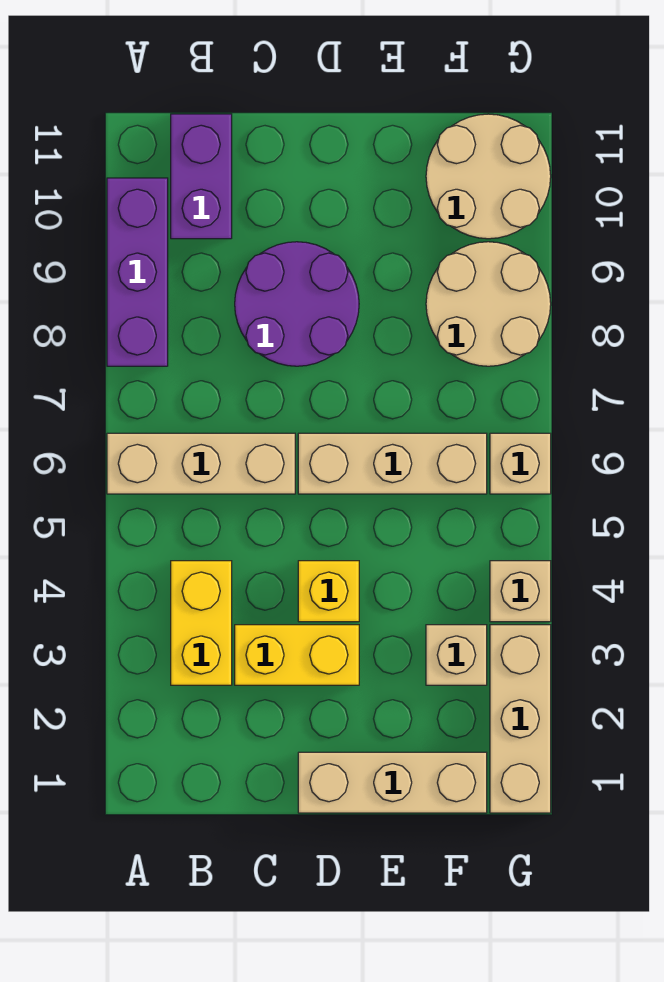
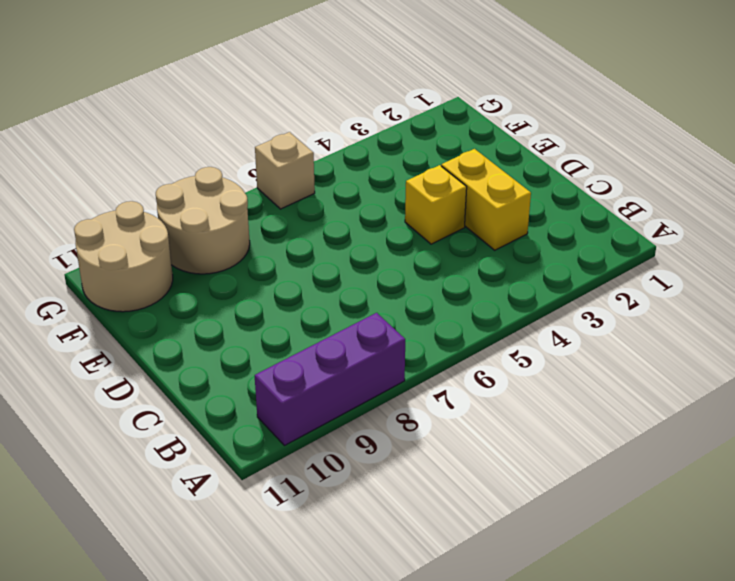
none -> tan brick A6:C6 level 1
none -> yellow brick B3:B4 level 1
none -> purple brick B10:B11 level 1

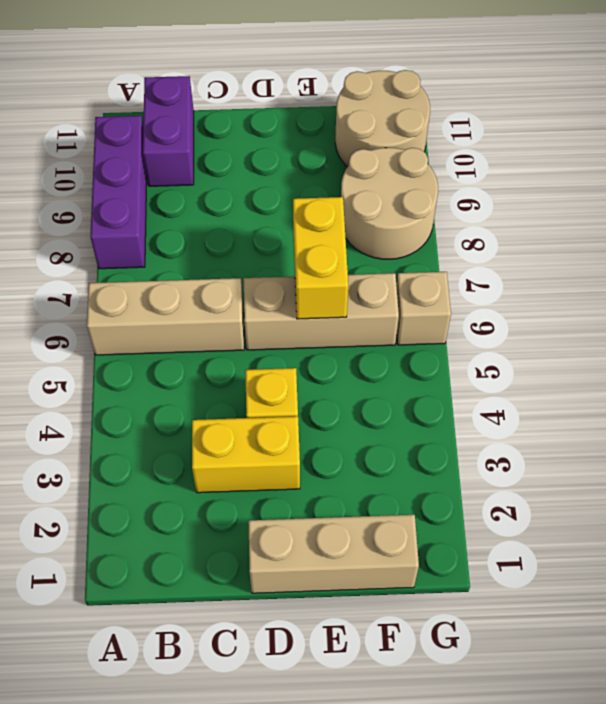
yellow brick E6:E7 level 2 -> yellow brick B3:B4 level 1
none -> purple round brick C8:D9 level 1
none -> tan brick F3 level 1
none -> tan brick G1:G3 level 1

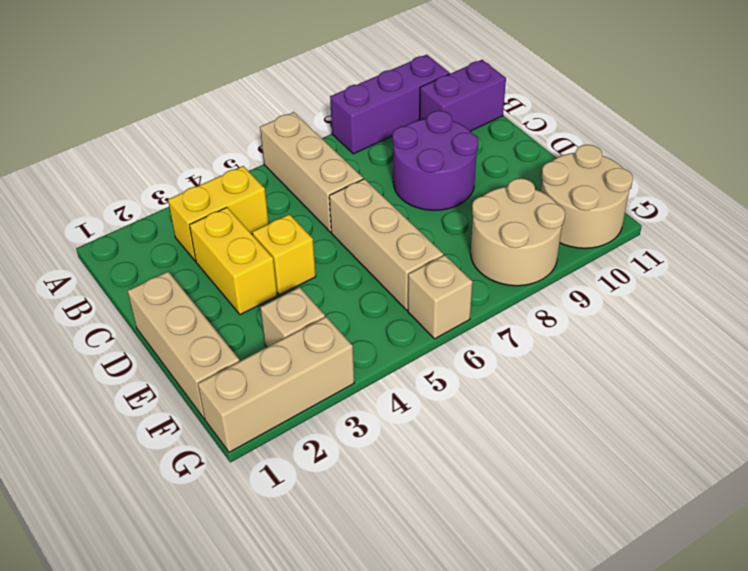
none -> tan brick G4 level 1

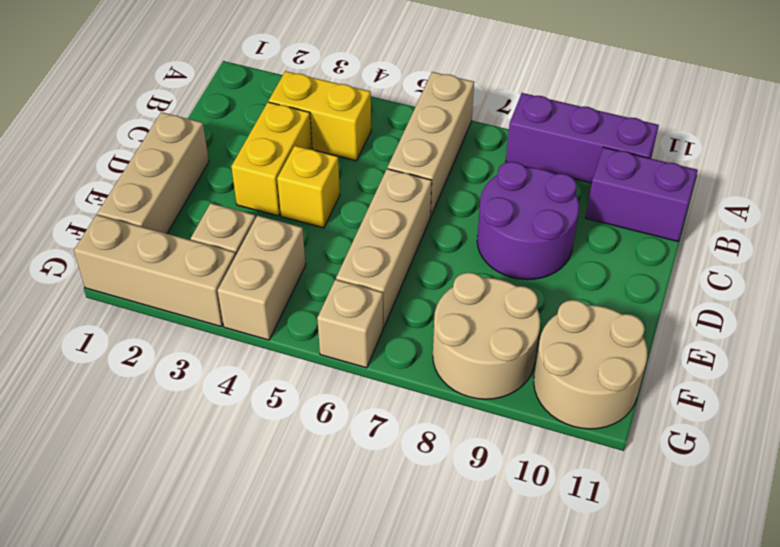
tan brick F4:G4 level 1 -> tan brick G4 level 1

